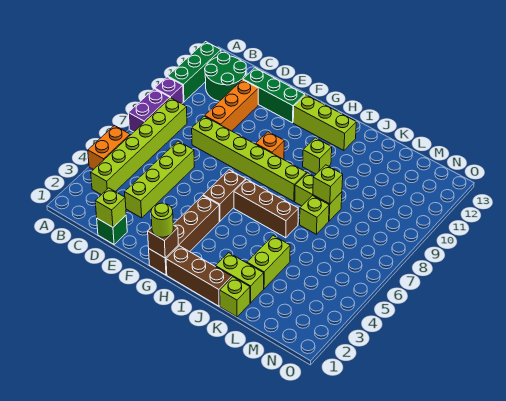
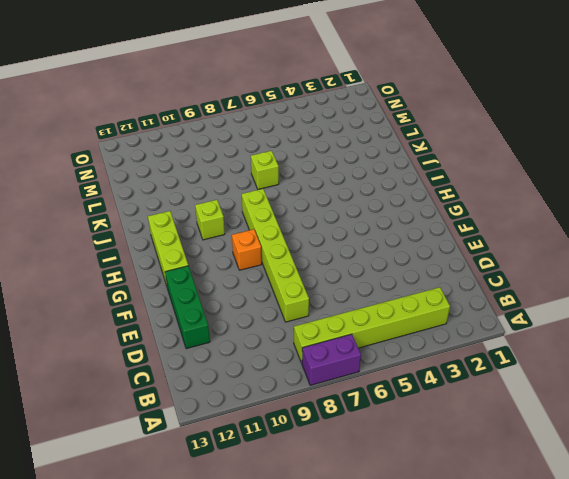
none -> orange brick A4:A5 level 1
none -> purple brick A9 level 1
none -> green brick A10:A12 level 1

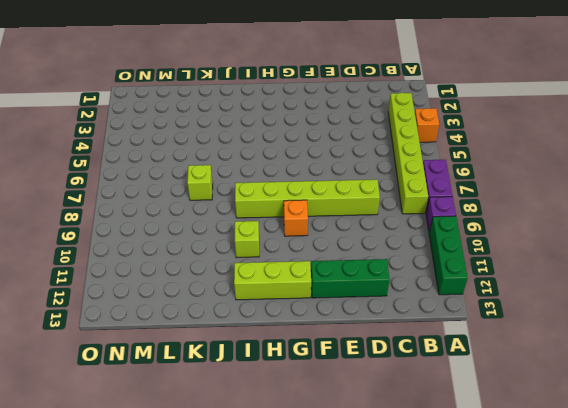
orange brick A4 level 1 -> orange brick A4:A5 level 1
none -> green round brick B11:C12 level 1
none -> green brick D1 level 1
none -> lime brick D3:D6 level 1

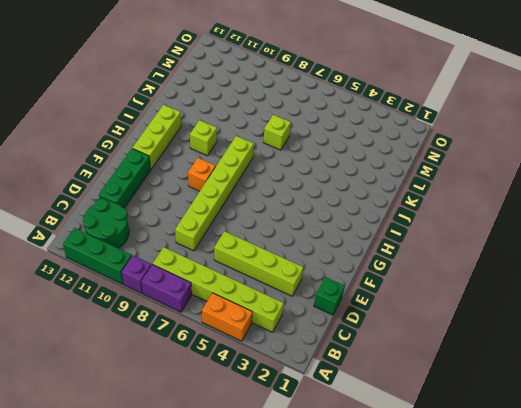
none -> orange brick D9:D11 level 1
none -> brown brick G1:G4 level 1
none -> brown brick G5:G6 level 1

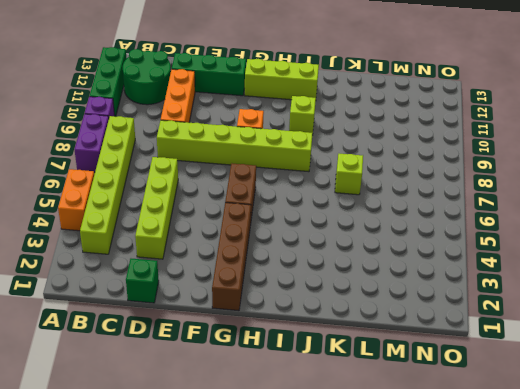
none -> brown brick H1:J1 level 1
none -> brown brick H6:J6 level 1
none -> lime brick J2:K2 level 1

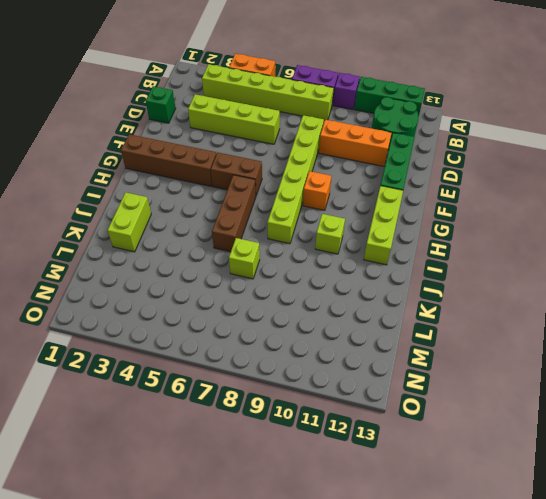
none -> brown brick H1:J1 level 1
none -> lime brick J8:K8 level 1
none -> lime brick K1 level 1

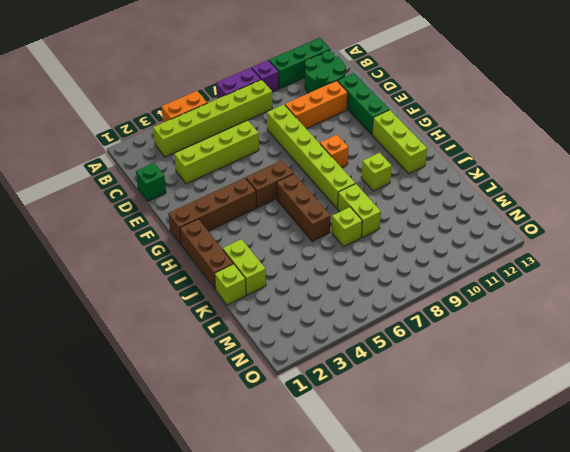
none -> lime brick K3:K4 level 1
none -> lime brick D1 level 2
none -> brown brick G1 level 2

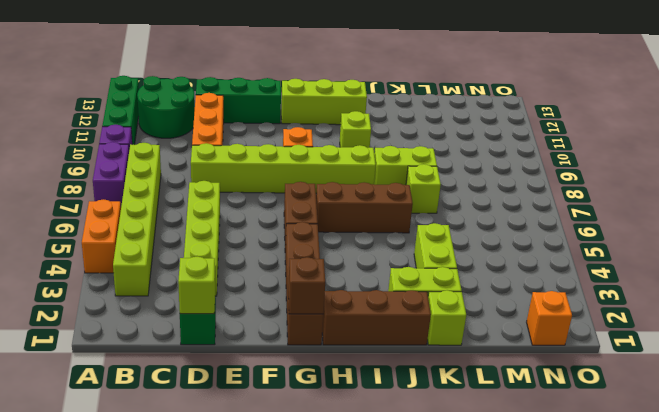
orange brick N1 level 1 -> none
none -> lime brick K8 level 2
none -> lime round brick G1 level 3

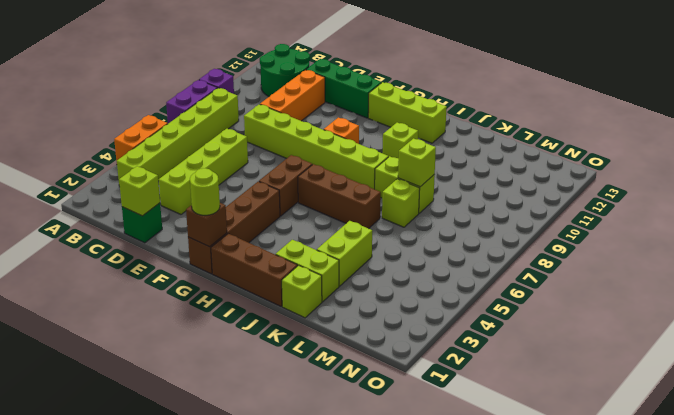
none -> green brick A10:A12 level 1

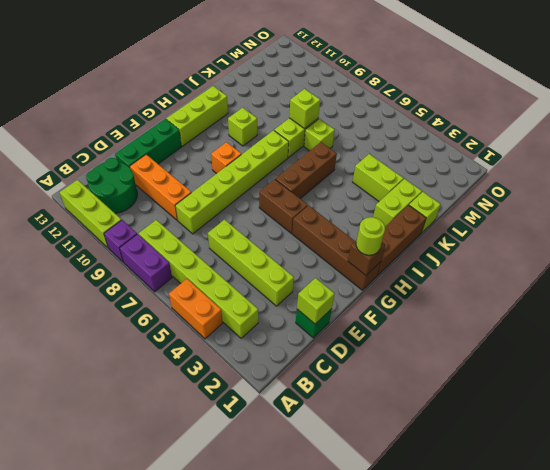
lime brick A10:A12 level 1 -> green brick A10:A12 level 1

